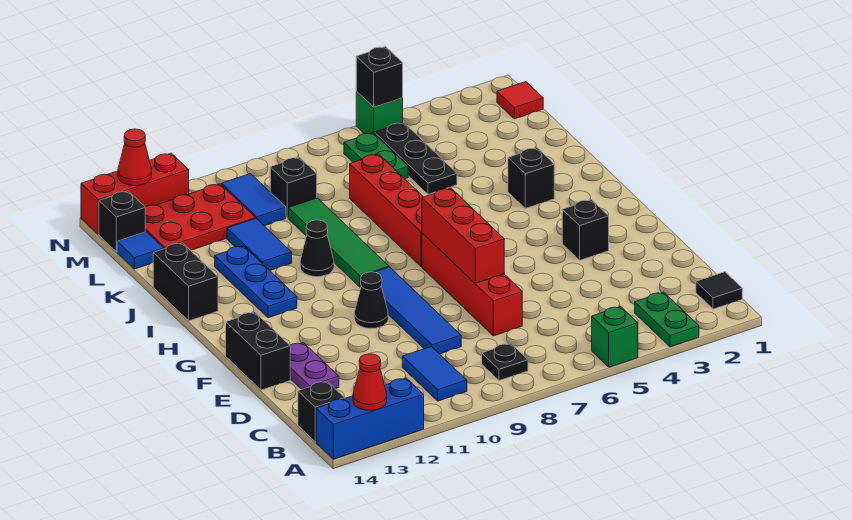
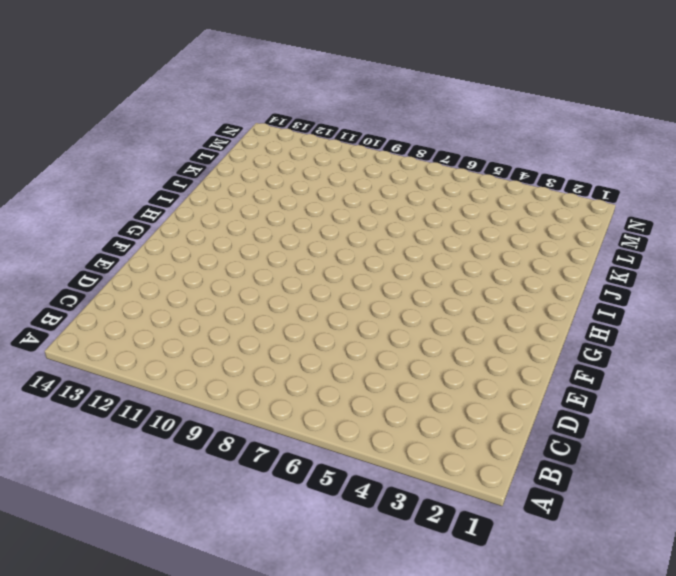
none -> green plate A3:B3 level 1
none -> green brick A5 level 1
none -> blue brick A12:A14 level 1
none -> black tile B1 level 1

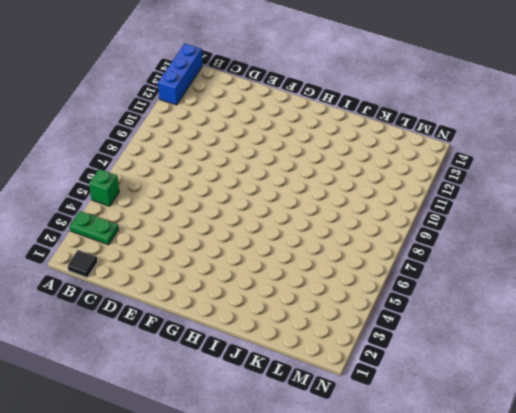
none -> black plate B8 level 1
none -> blue tile B10:C10 level 1
none -> black brick B14 level 1
none -> red brick D7:G7 level 1

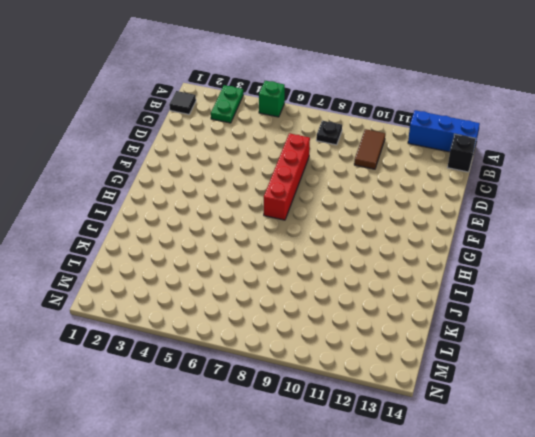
brown tile B10:C10 level 1 -> blue tile B10:C10 level 1
none -> blue tile D9:G9 level 1
none -> purple plate D13:E13 level 1
none -> black brick E14:F14 level 1
none -> black brick F3 level 1

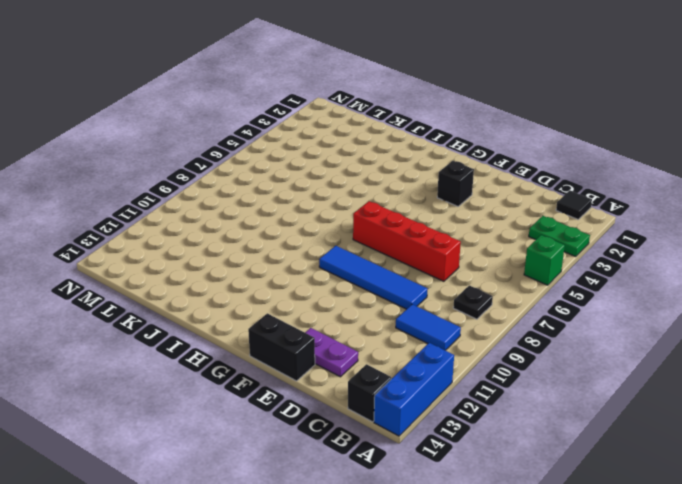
none -> black cone F10 level 1
none -> red brick H7:K7 level 1
none -> green tile H9:K9 level 1
none -> blue plate H12:J12 level 1

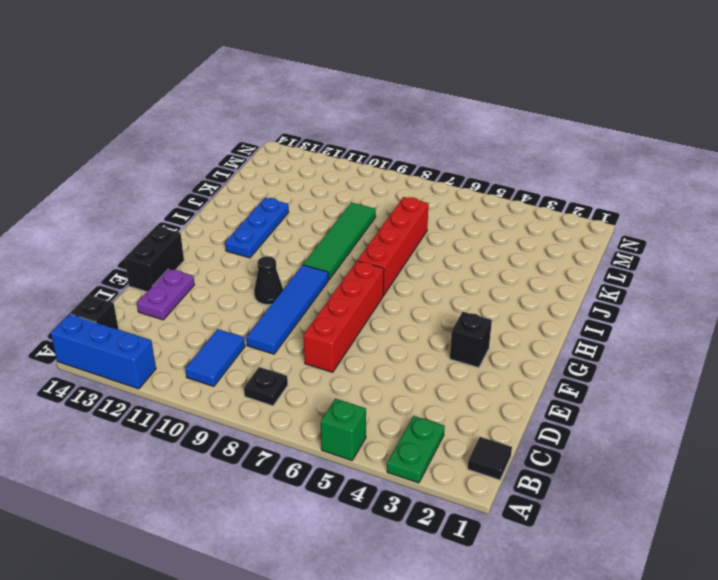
none -> black brick I3 level 1
none -> black cone I10 level 1
none -> black brick I14:J14 level 1
none -> blue tile J11:K11 level 1

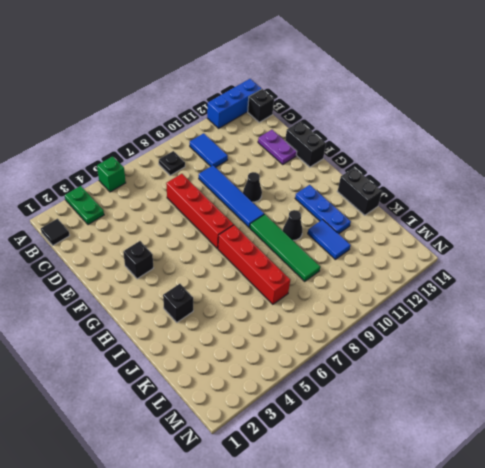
none -> black plate K5:M5 level 1
none -> green plate L6:M6 level 1
none -> black brick L9 level 1
none -> blue tile L10:M10 level 1

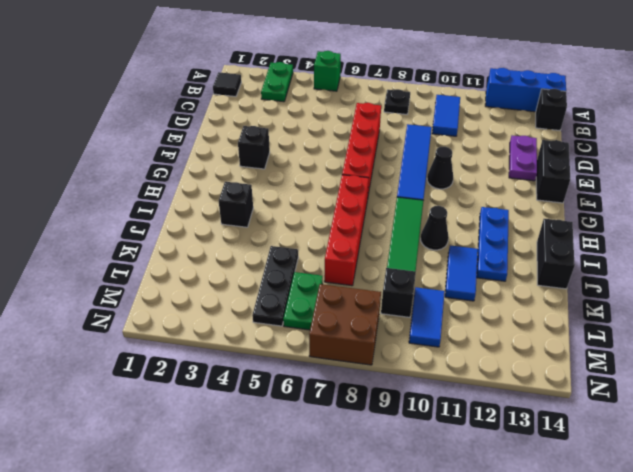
brown brick M7:N8 level 1 -> none
none -> red plate L11:M13 level 1
none -> blue tile L14 level 1
none -> red tile M1 level 1
none -> black brick M14 level 1

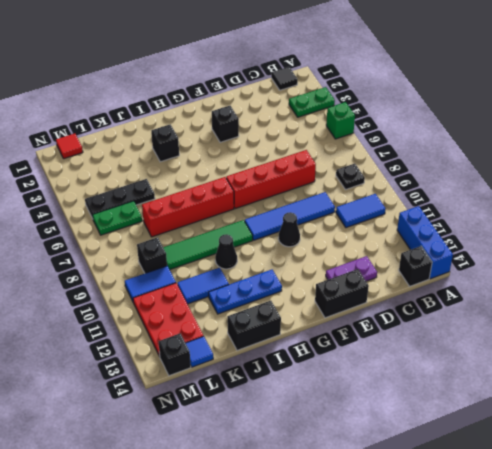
none -> green brick N5 level 1
none -> red brick N12:N14 level 1
none -> red cone A13 level 2
none -> red brick E7:G7 level 2

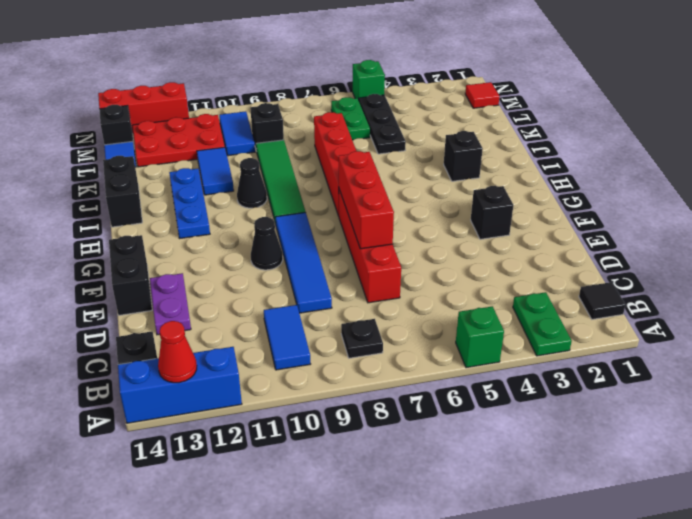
none -> black brick N5 level 2
none -> red cone N13 level 2

